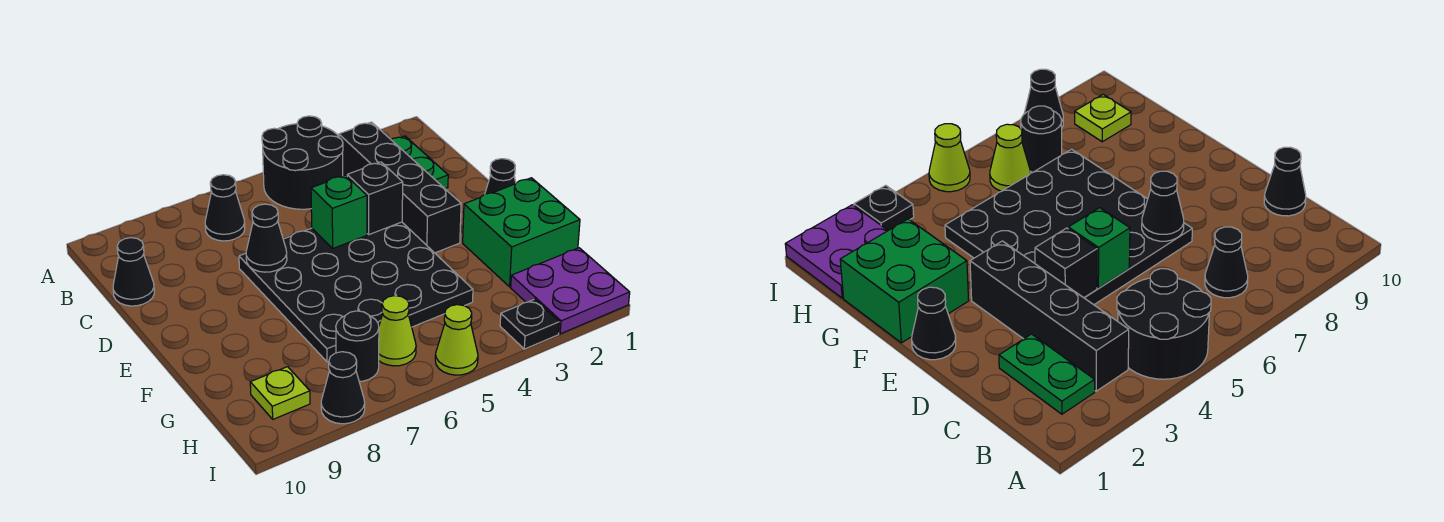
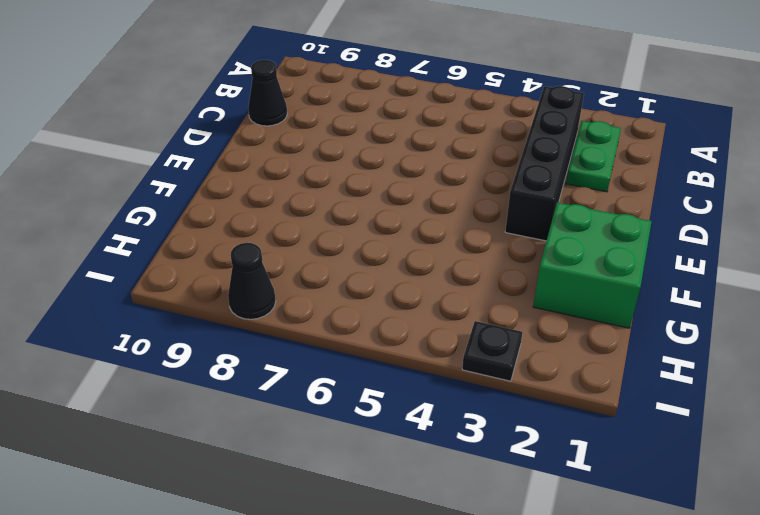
none -> black round brick A4:B5 level 1
none -> black cone B7 level 1
none -> black plate D4:G7 level 1

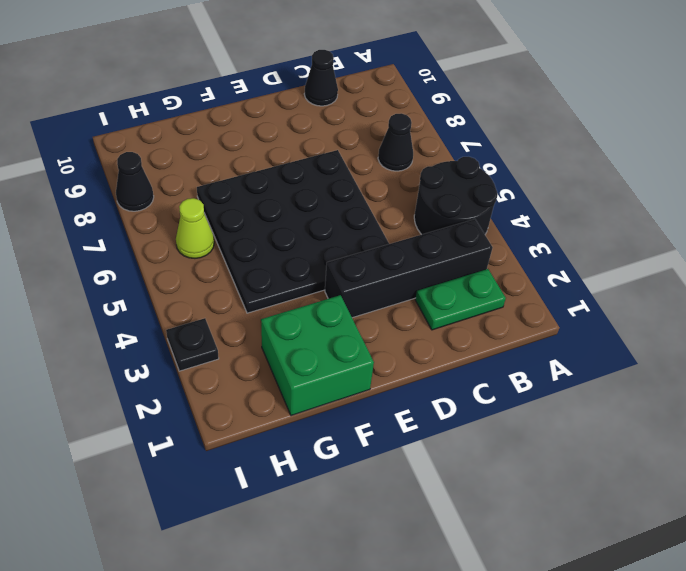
none -> black cone E1 level 1
none -> purple plate H1:I2 level 1
none -> black round brick H7 level 1

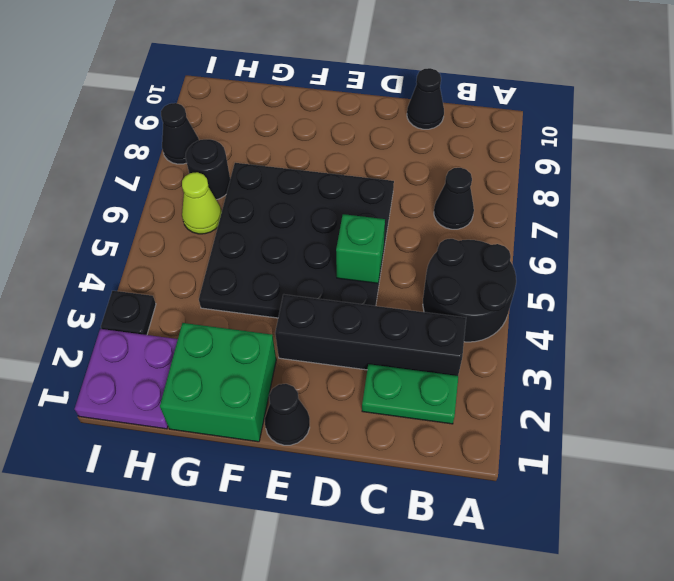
none -> lime plate H9 level 1
none -> lime cone I5 level 1
none -> black brick D4 level 2

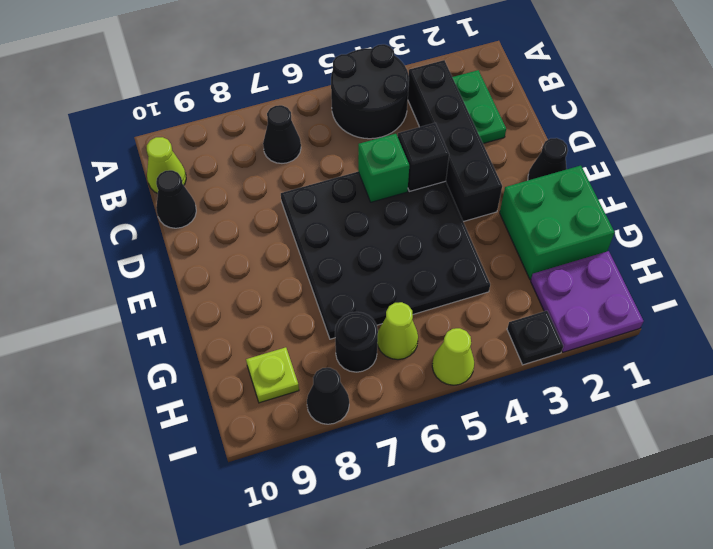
lime cone B10 level 1 -> none
none -> black cone D7 level 2

